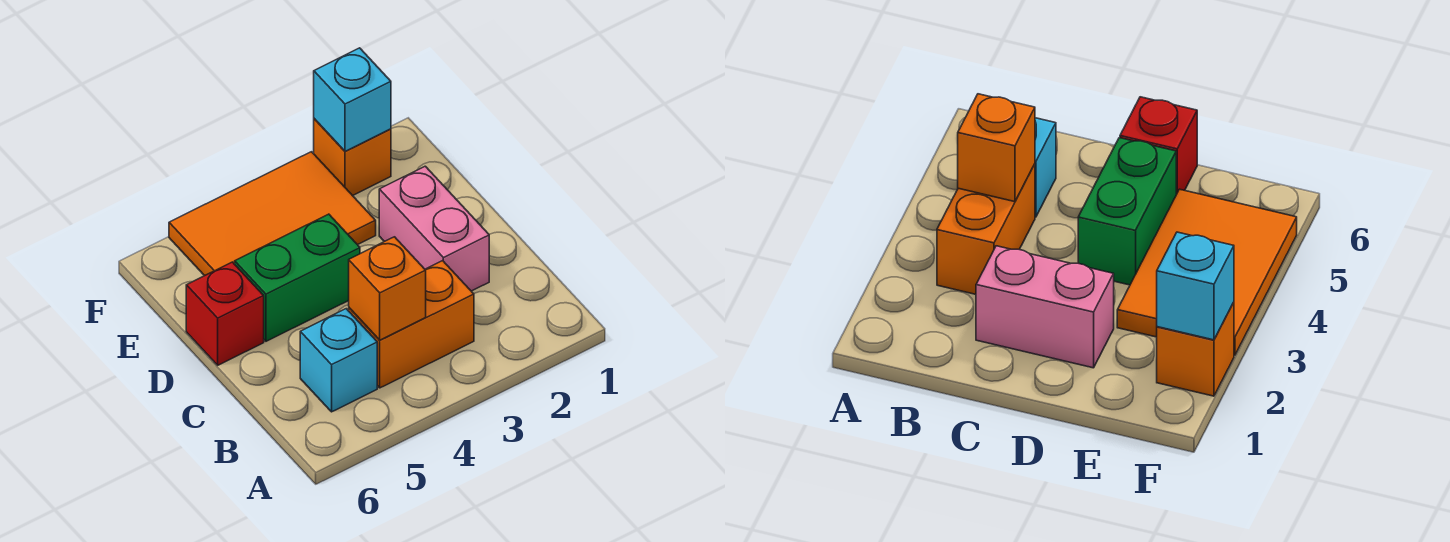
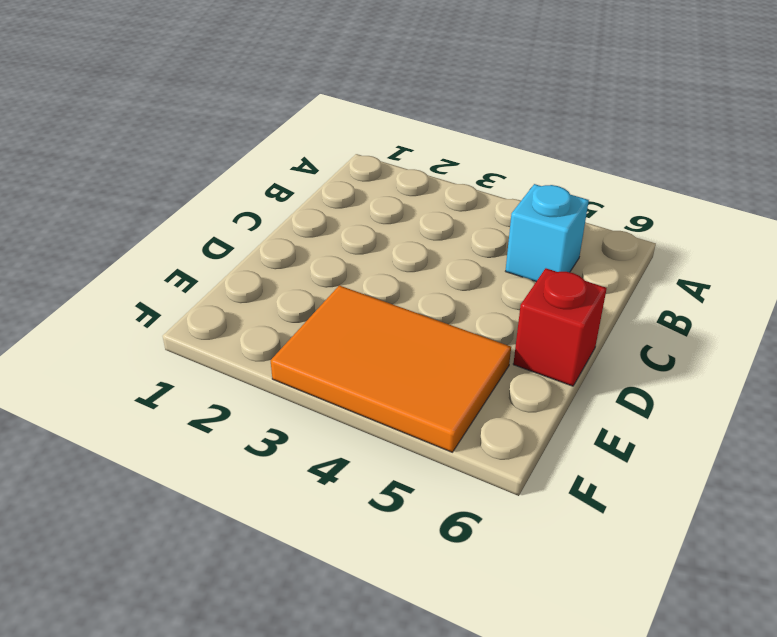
none -> orange brick B3:B4 level 1
none -> pink brick C2:D2 level 1

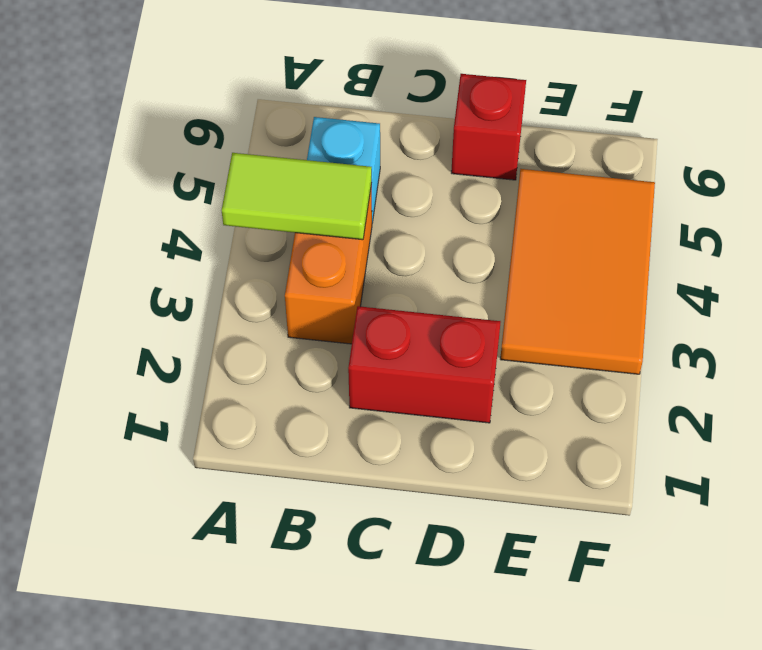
lime tile A4:B4 level 2 -> orange brick B4 level 2
red brick C2:D2 level 1 -> pink brick C2:D2 level 1
none -> green brick D4:D5 level 1
none -> orange brick F2 level 1

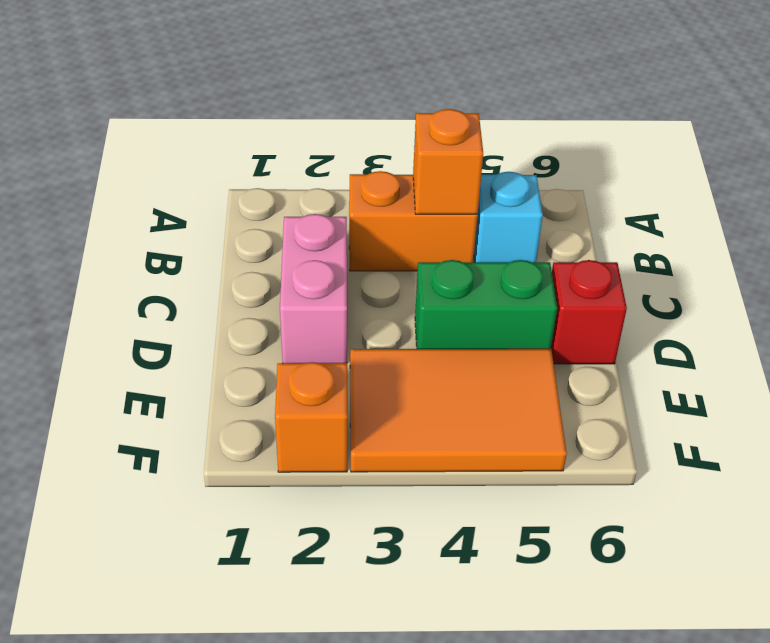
none -> cyan brick F2 level 2

